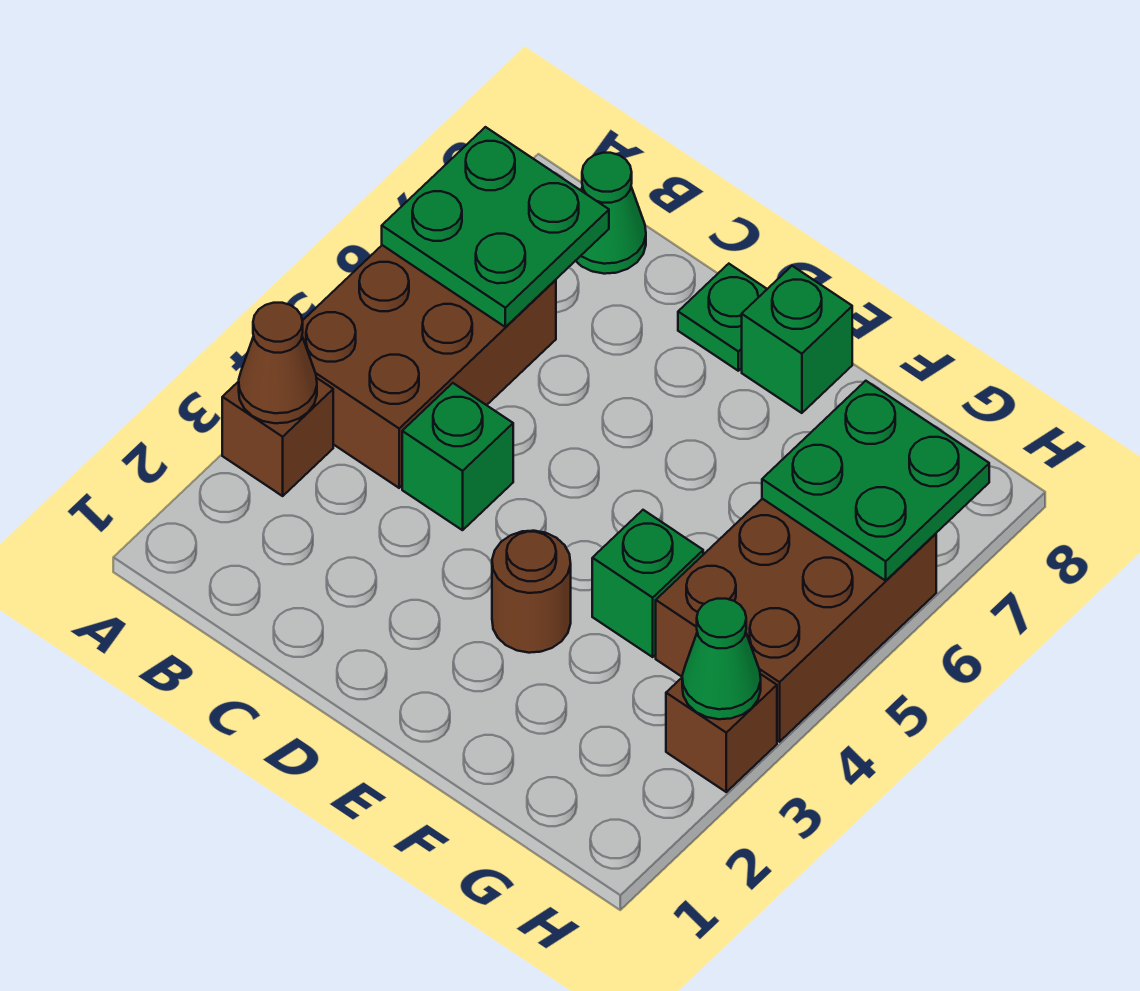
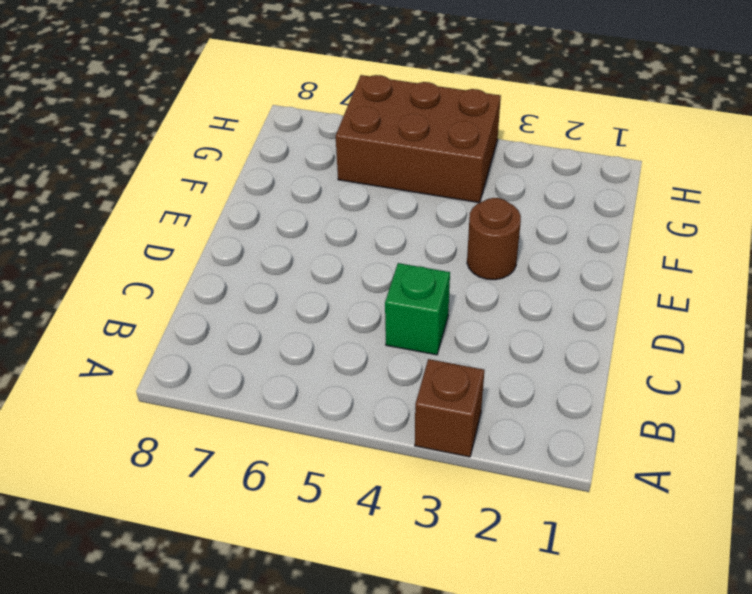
none -> brown brick A4:B6 level 1
none -> green cone B8 level 1
none -> green plate D8 level 1

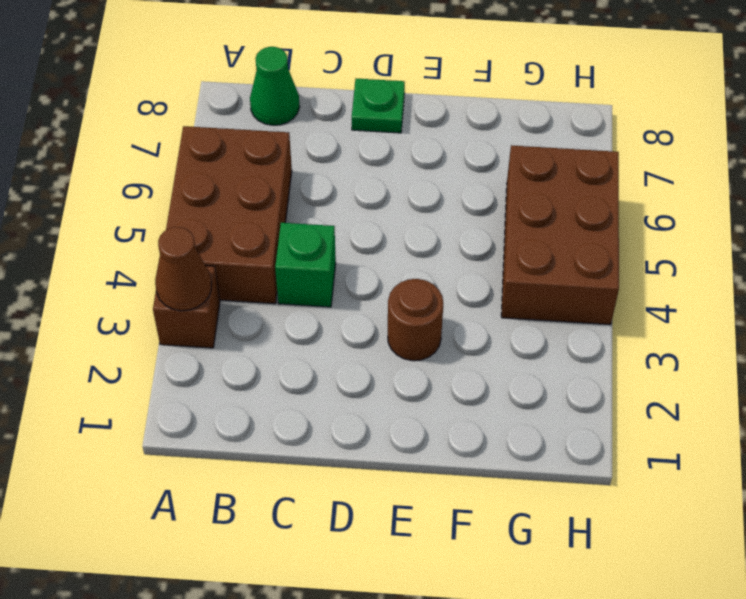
none -> green brick E8 level 1
none -> green brick F4 level 1
none -> brown brick H3 level 1

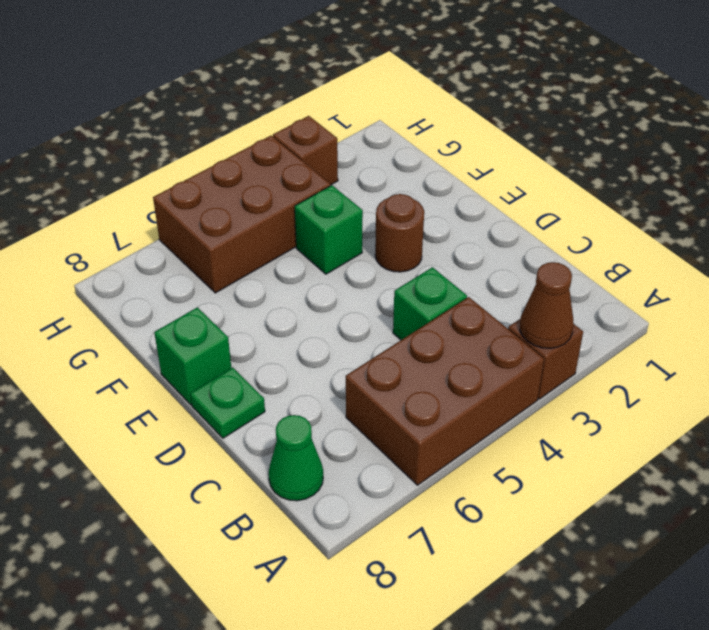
none -> green plate A6:B7 level 2
none -> green plate G6:H7 level 2
none -> green cone H3 level 2

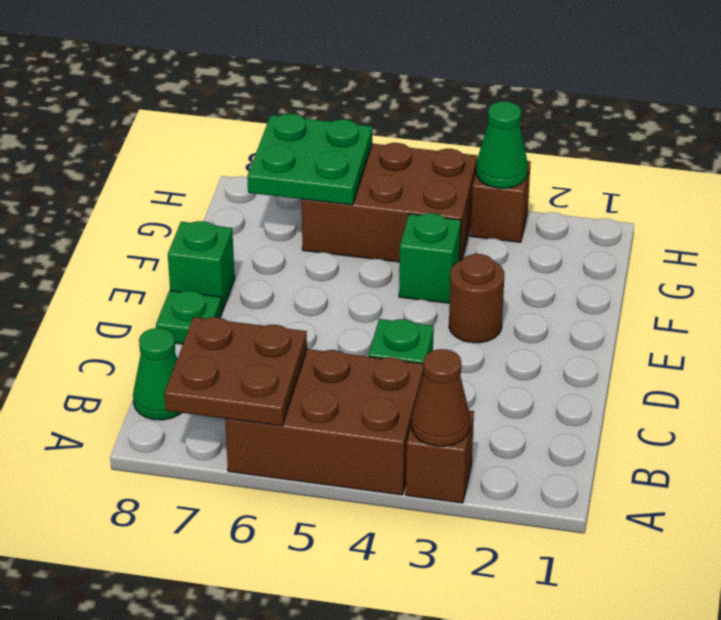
brown plate A6:B7 level 2 -> green plate A6:B7 level 2

